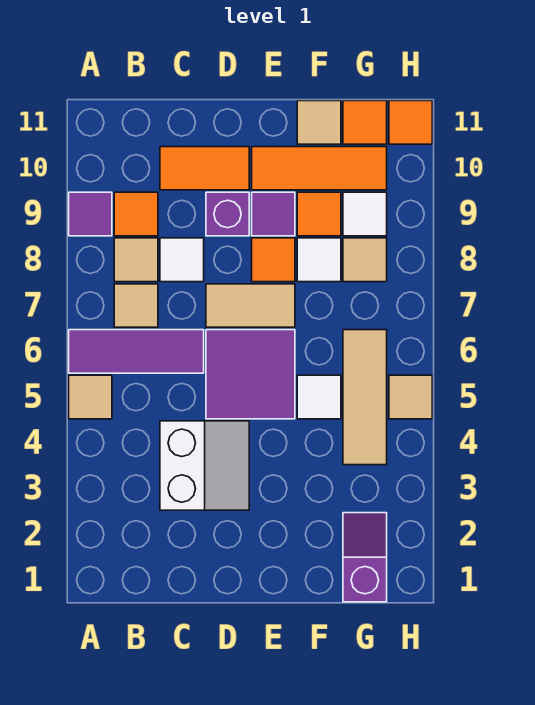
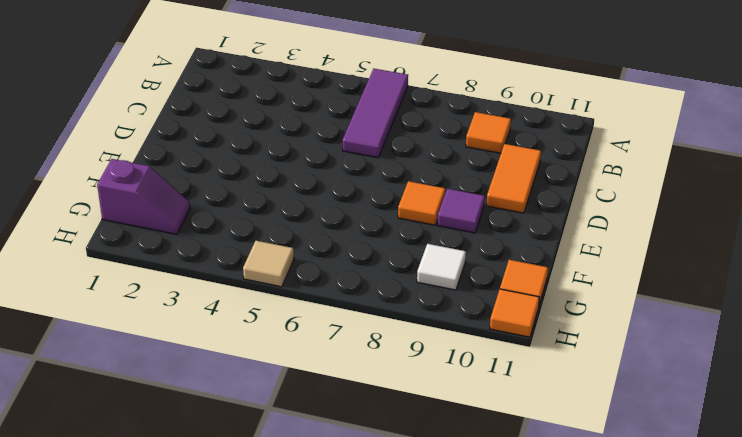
none -> tan tile A5 level 1
none -> purple tile A9 level 1
none -> tan tile B7 level 1

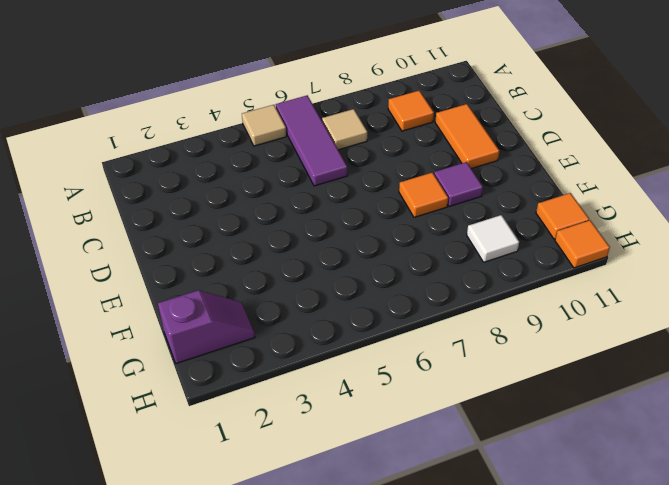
none -> purple tile A9 level 1
none -> tan tile B8 level 1
none -> white slope C3:D4 level 1 top C

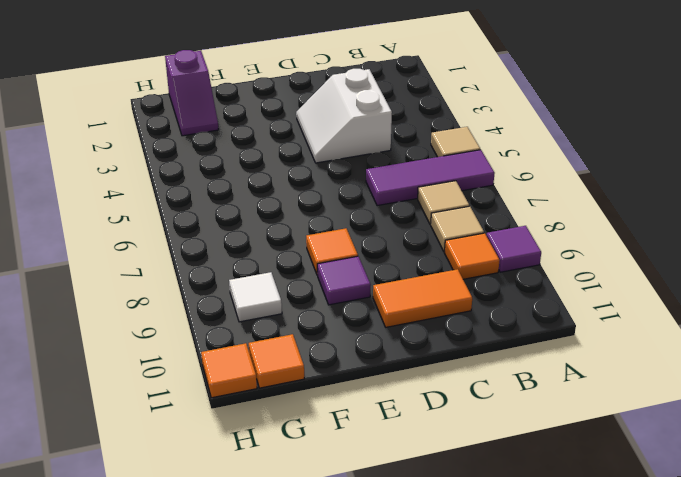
none -> white tile C8 level 1
none -> purple tile D5:E6 level 1
none -> tan tile D7:E7 level 1

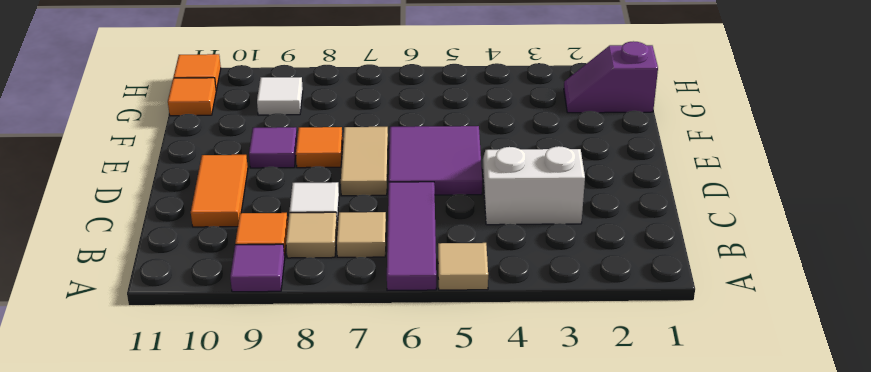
none -> purple brick D9 level 1
none -> orange tile E10:G10 level 1
none -> white tile F5 level 1

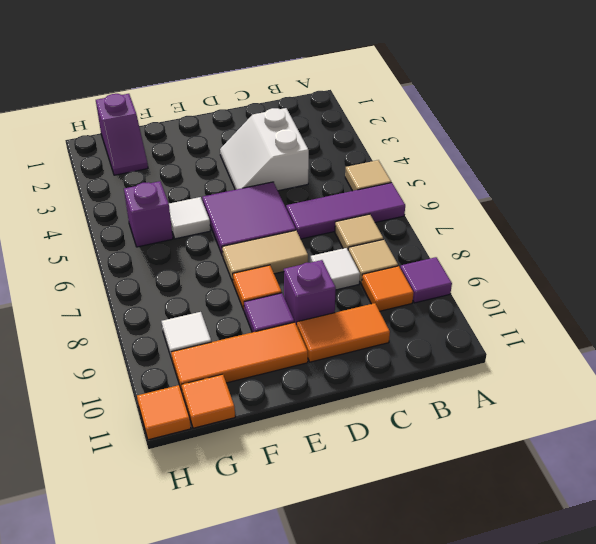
purple brick G5 level 1 -> tan tile G4:G6 level 1
none -> white tile F8 level 1
none -> orange tile F9 level 1
none -> tan tile F11 level 1

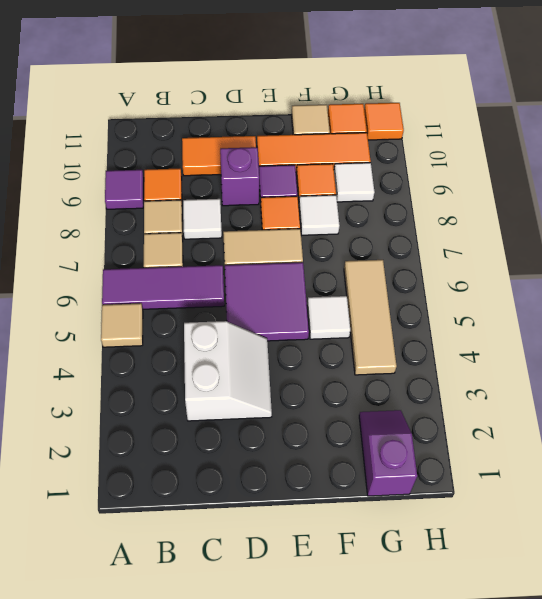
none -> tan tile G8 level 1
none -> tan tile H5 level 1

